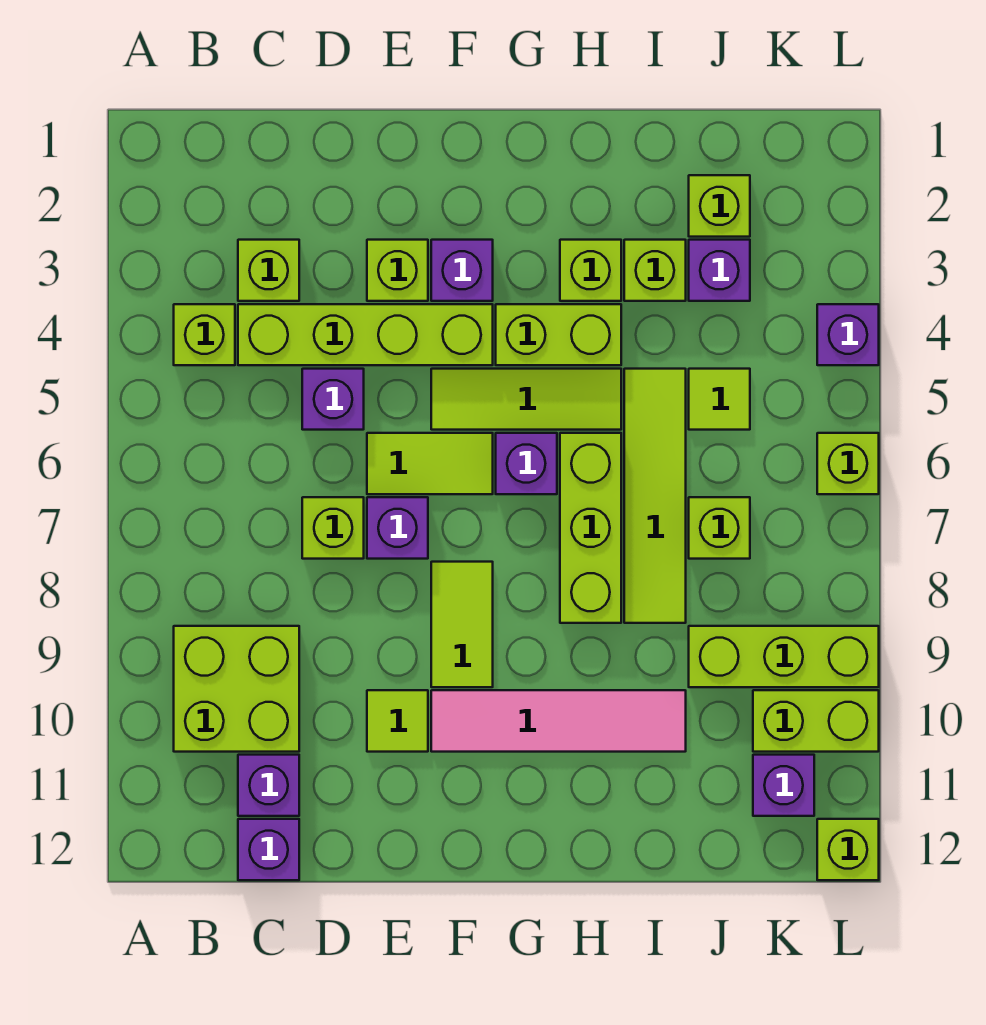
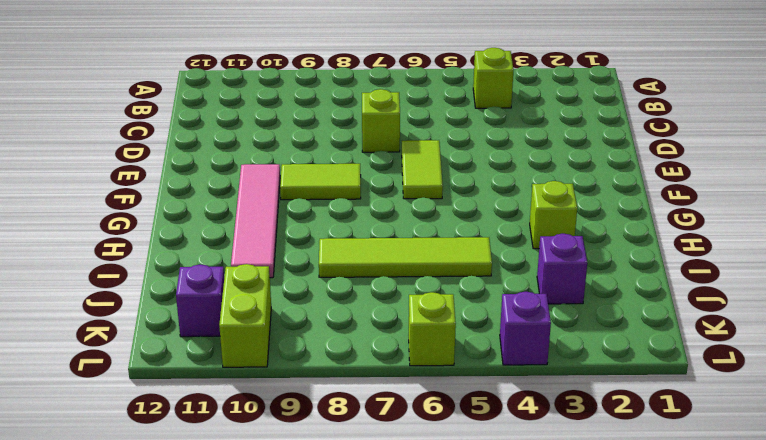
none -> lime brick B9:C10 level 1
none -> lime brick C3 level 1
none -> lime brick C4:F4 level 1
none -> purple brick C11 level 1

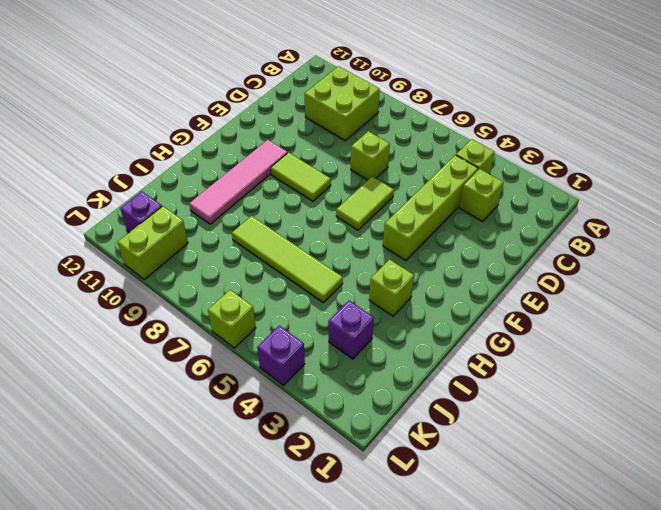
none -> purple brick C11 level 1
none -> purple brick C12 level 1
none -> purple brick D5 level 1
none -> lime brick E3 level 1

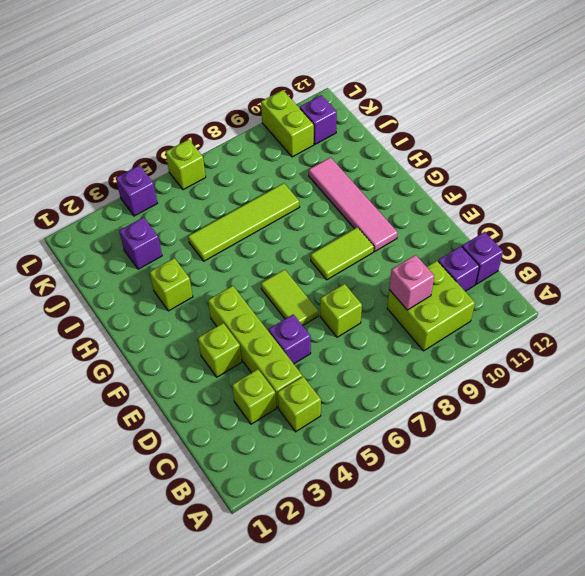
pink brick C9 level 2 -> none
none -> purple brick E7 level 1
none -> lime tile E10 level 1
none -> purple brick F3 level 1
none -> lime tile F5:H5 level 1

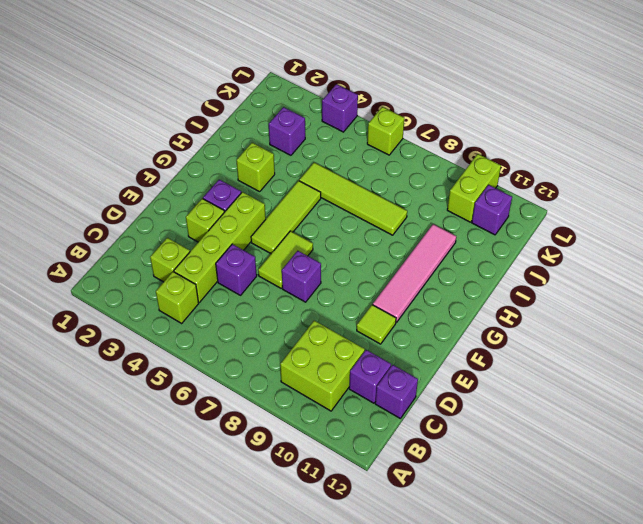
none -> lime brick D7 level 1
none -> lime tile F8:F9 level 1
none -> lime brick G4:H4 level 1
none -> purple brick G6 level 1

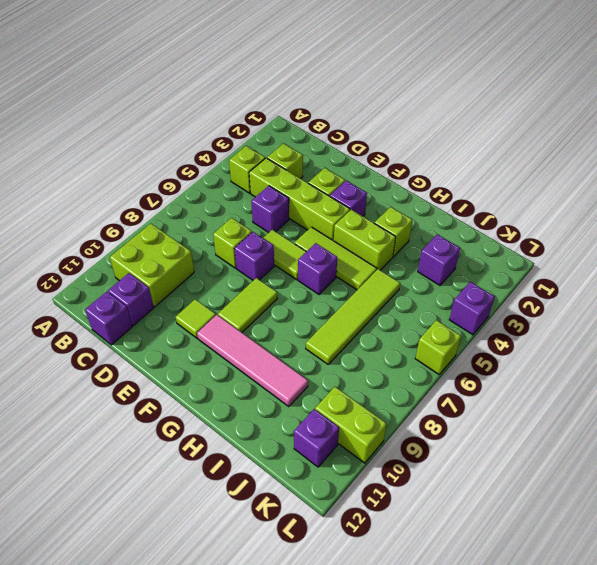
none -> lime brick H6:H8 level 1
none -> lime brick I3 level 1
none -> lime brick J2 level 1
none -> lime tile J5 level 1

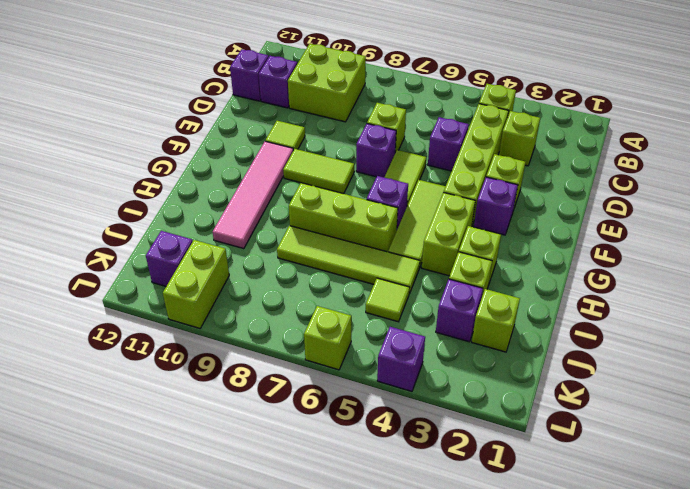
none -> lime brick J7 level 1
none -> lime brick J9:L9 level 1
none -> lime brick L12 level 1

